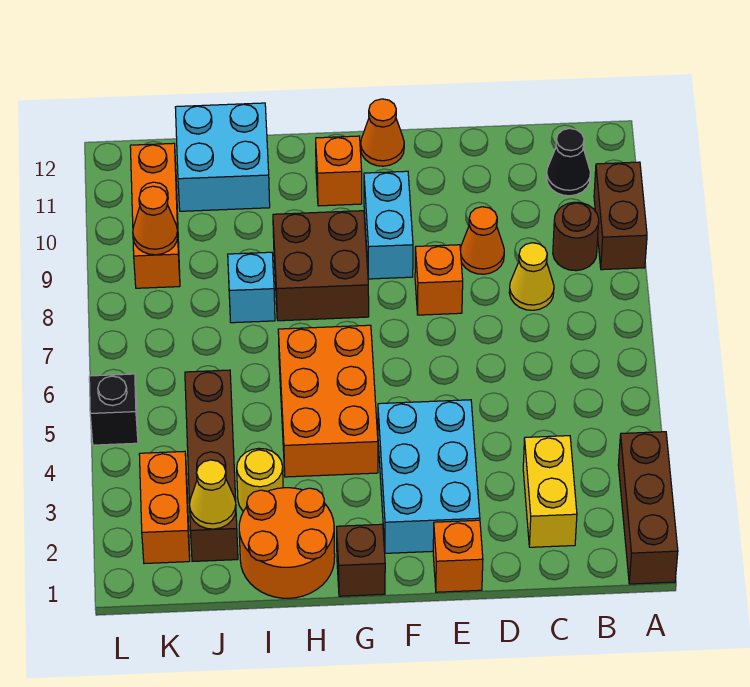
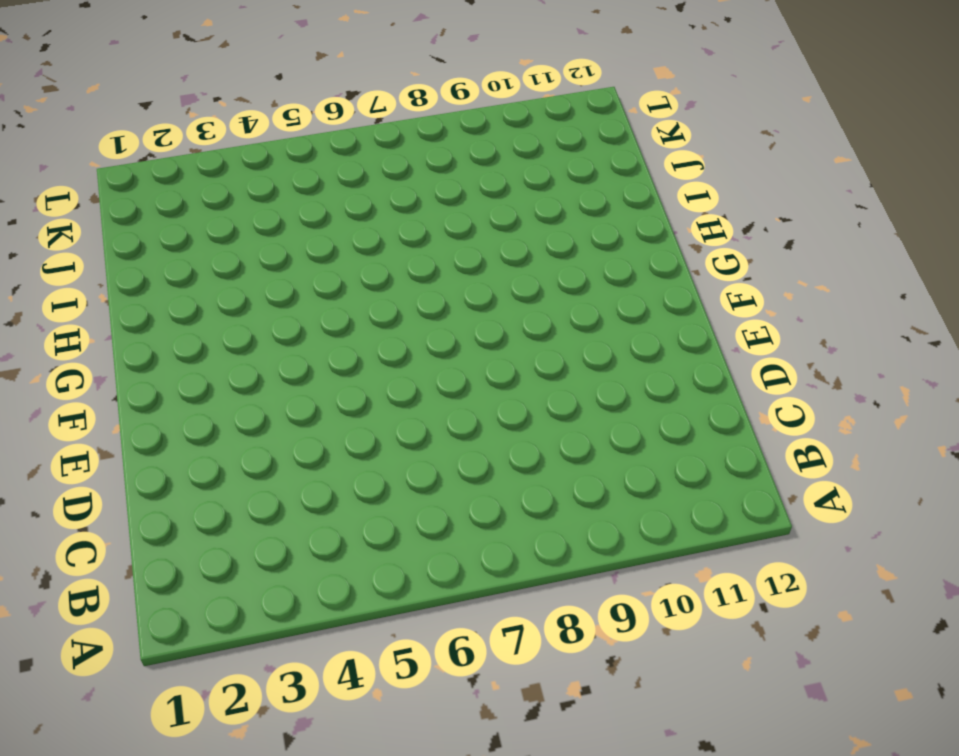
none -> brown brick A1:A3 level 1
none -> brown brick A9:A10 level 1
none -> brown round brick B9 level 1

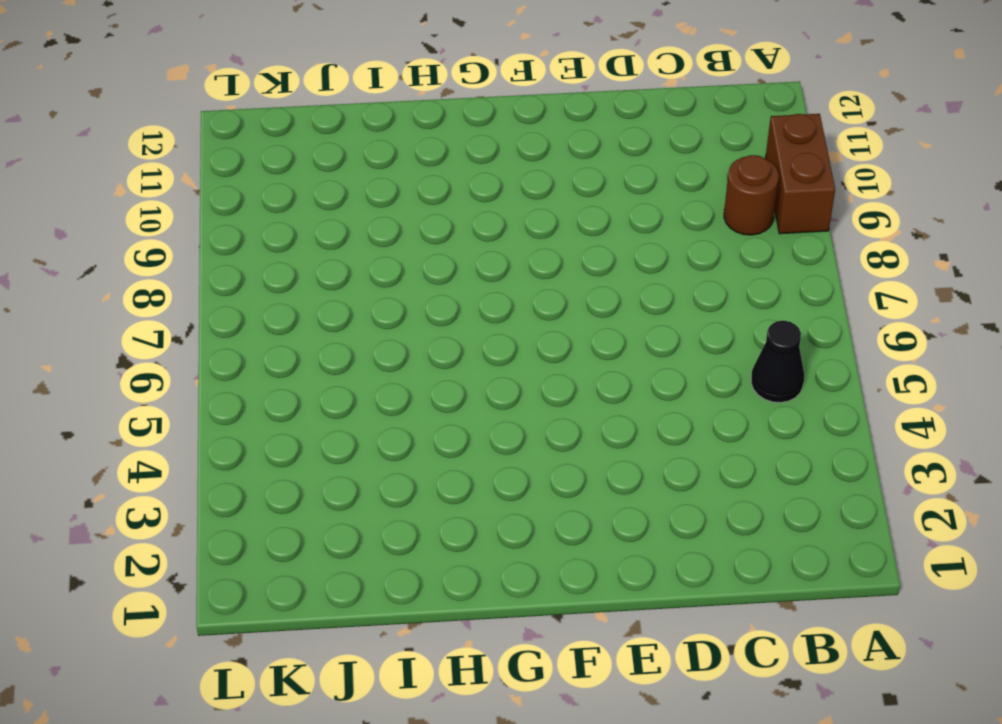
black cone B5 level 1 -> black cone B11 level 1
none -> brown brick A1:A3 level 1
none -> yellow brick C2:C3 level 1
none -> yellow cone C8 level 1

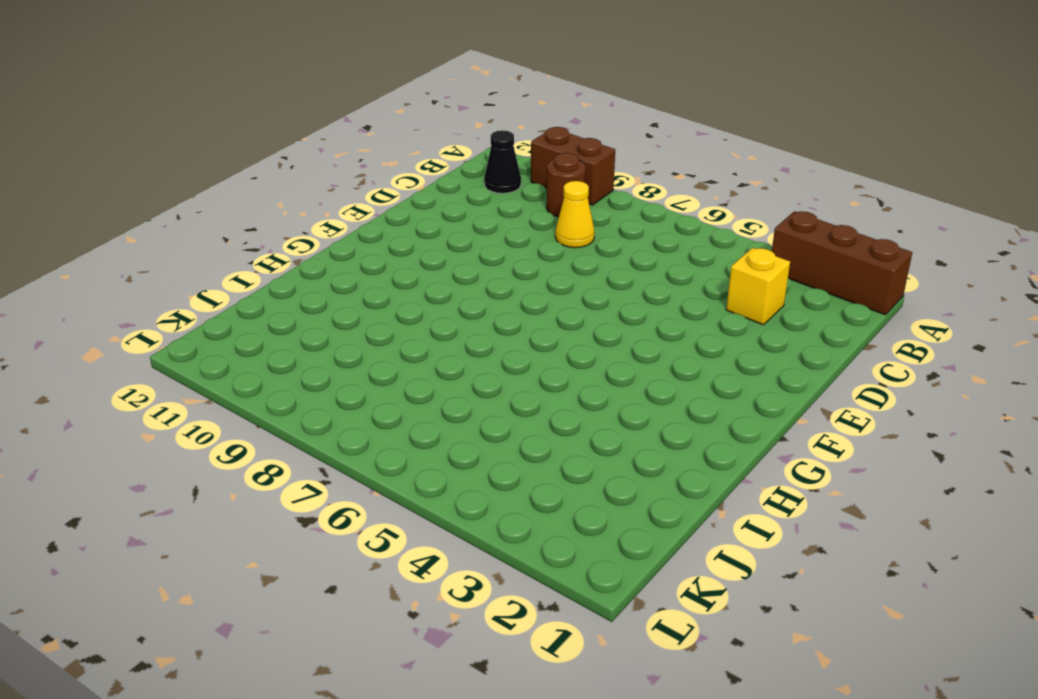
yellow brick C3 level 1 -> yellow brick C2:C3 level 1
none -> orange cone D9 level 1
none -> orange brick E1 level 1
none -> cyan brick E2:F4 level 1

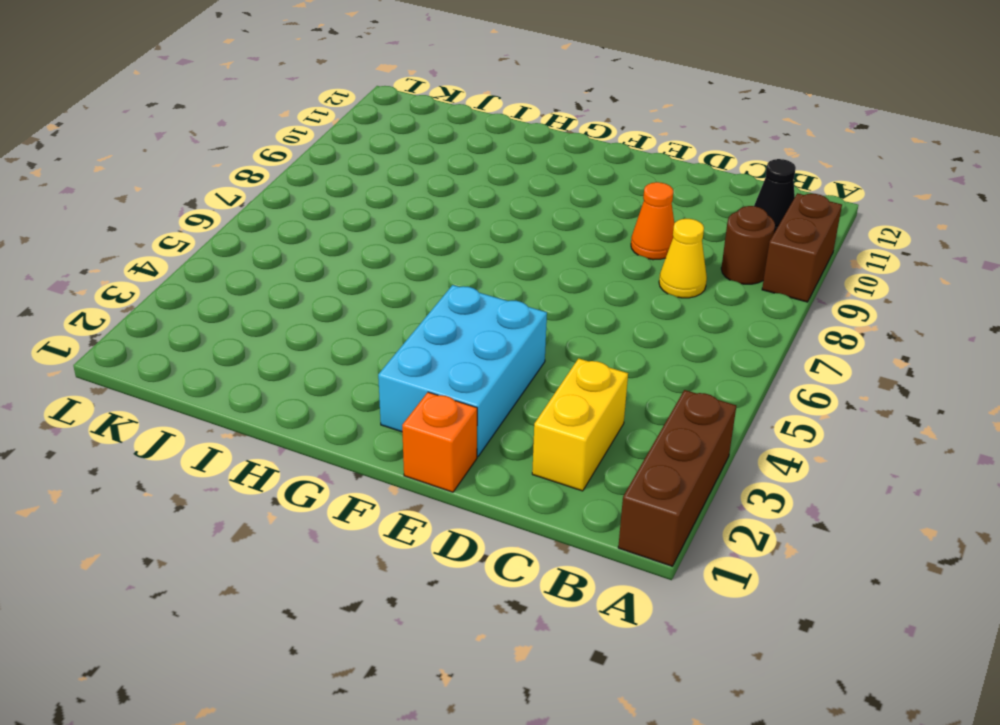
none -> orange brick E8 level 1
none -> cyan brick F9:F10 level 1
none -> orange cone F12 level 1

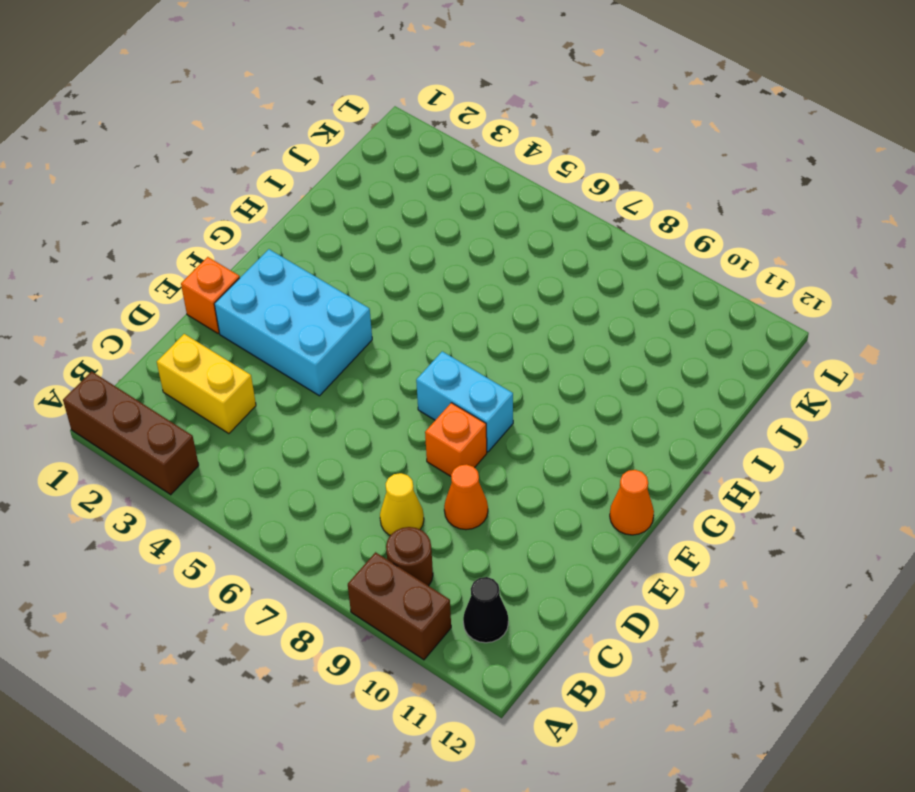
cyan brick F7:F8 level 1 -> cyan brick F9:F10 level 1
none -> brown brick G1 level 1
none -> orange brick G4:H6 level 1
none -> brown brick G8:H9 level 1

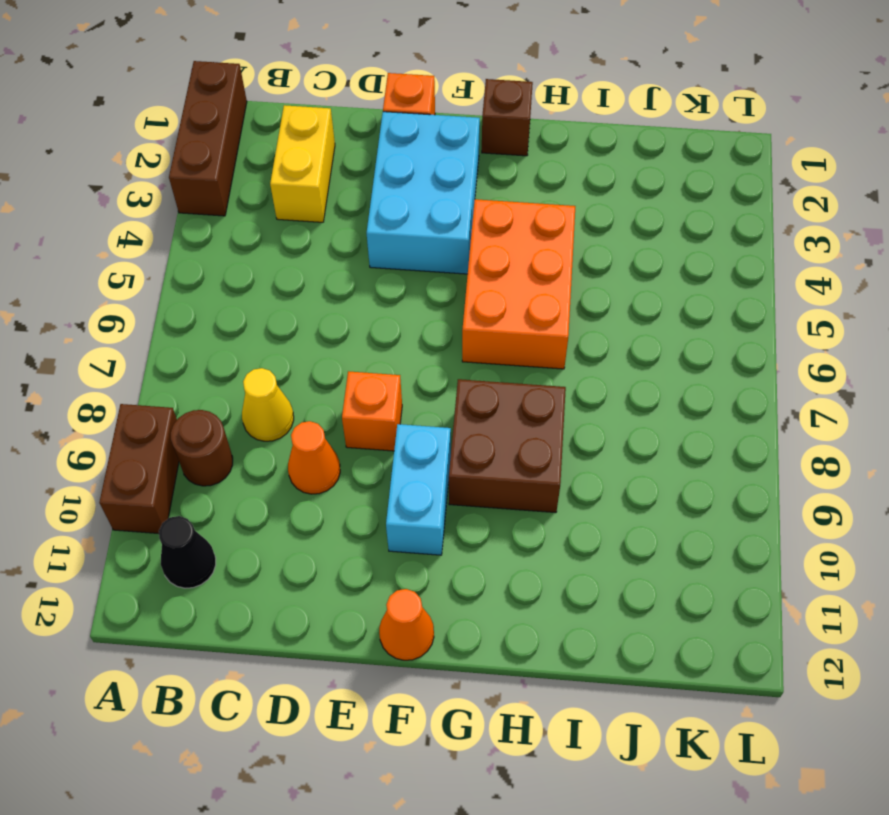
none -> orange brick G11 level 1
none -> orange round brick H1:I2 level 1
none -> yellow round brick I3 level 1

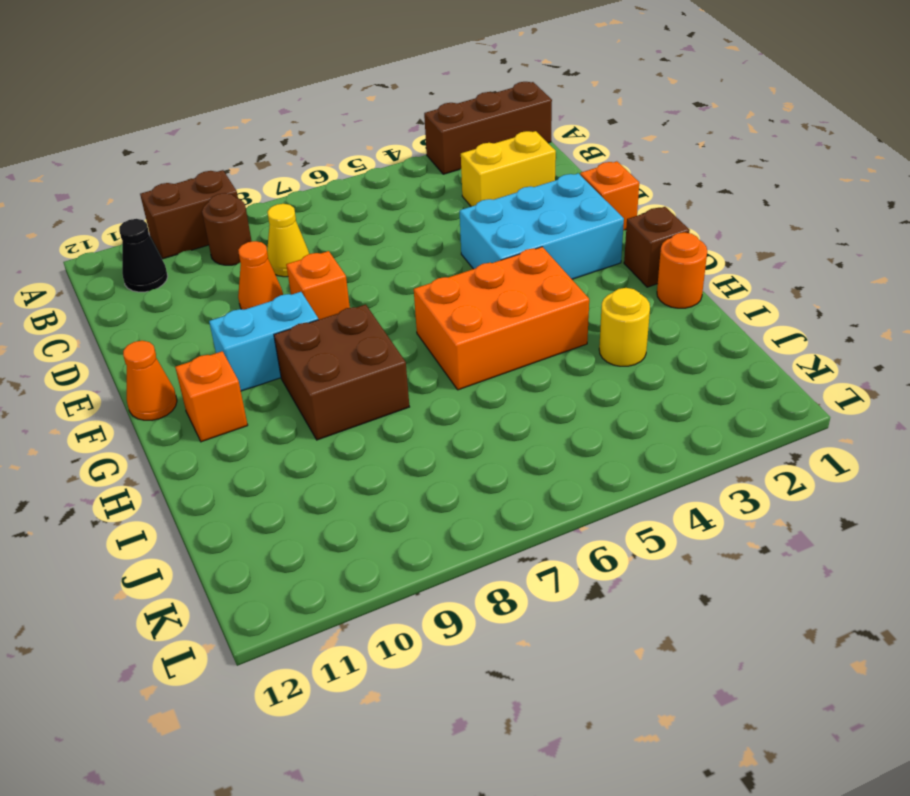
orange round brick H1 level 1 -> orange round brick H1:I2 level 1
none -> cyan brick I8 level 1
none -> cyan brick I11:J12 level 1
none -> brown brick J2:J5 level 1

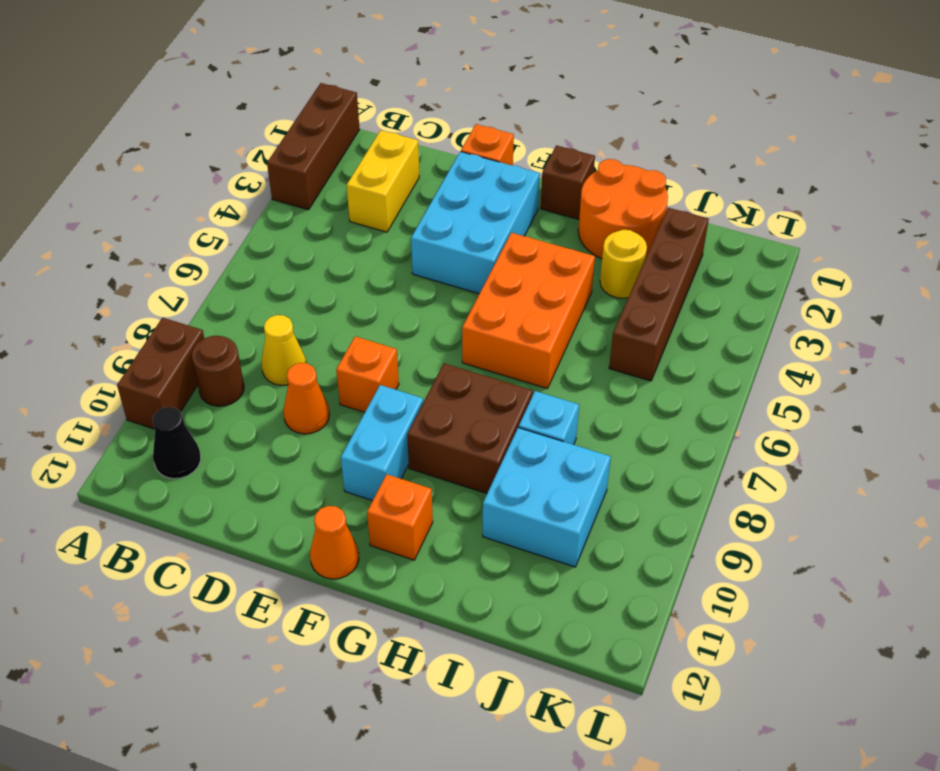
cyan brick I9:J10 level 1 -> cyan brick I11:J12 level 1
none -> orange brick K2:K3 level 1
none -> orange brick K9:K11 level 1
none -> black brick L5 level 1

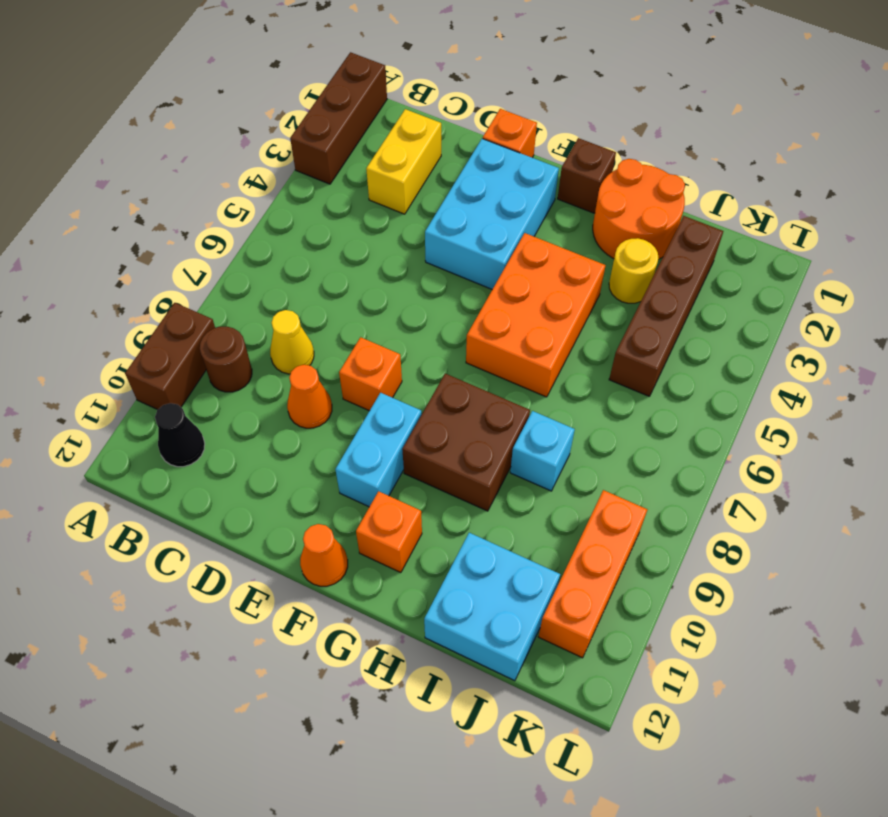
none -> orange brick K2:K3 level 1
none -> black brick L5 level 1
none -> yellow cone J2 level 2

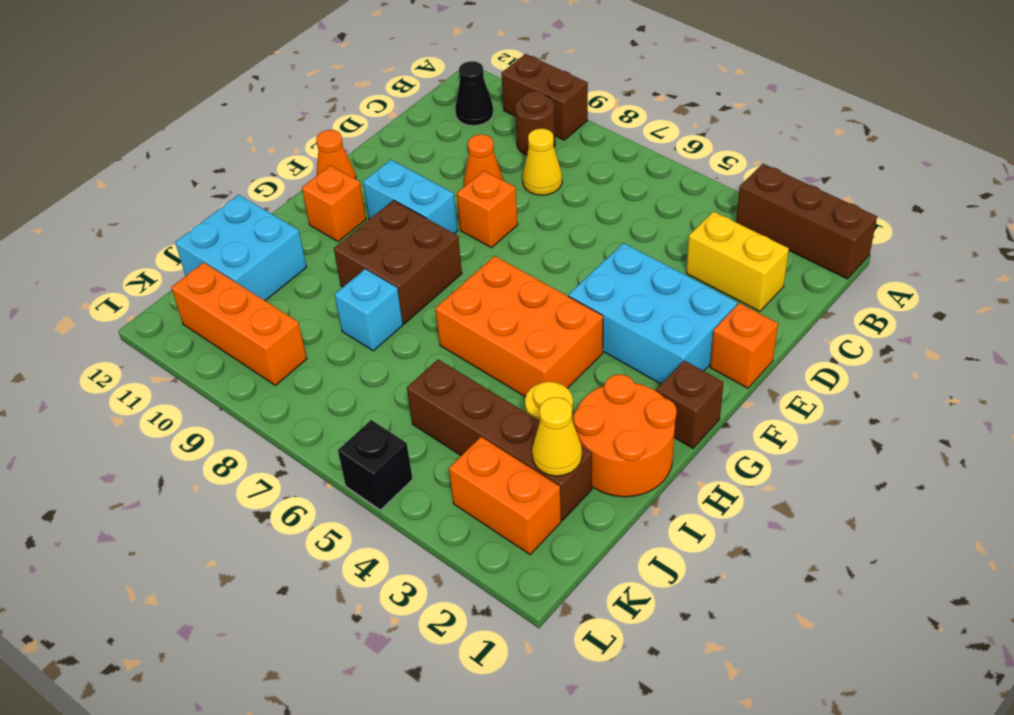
none -> orange cone K9 level 2

